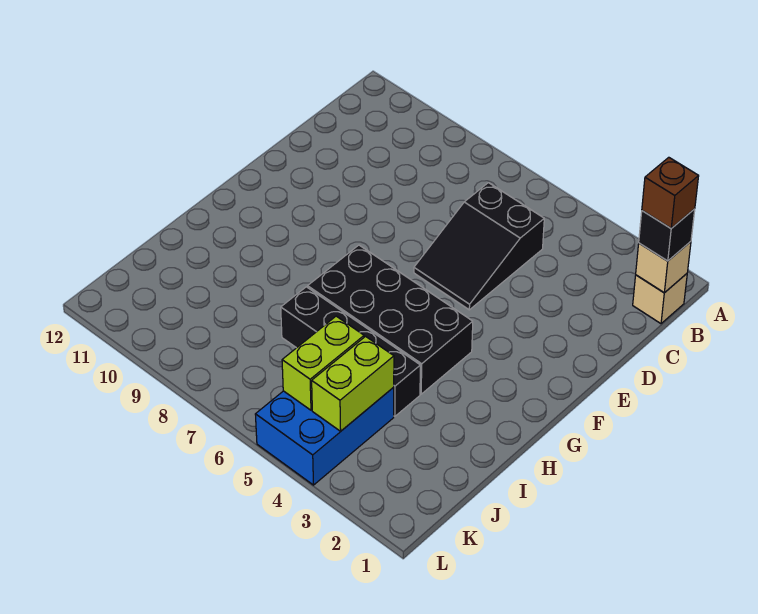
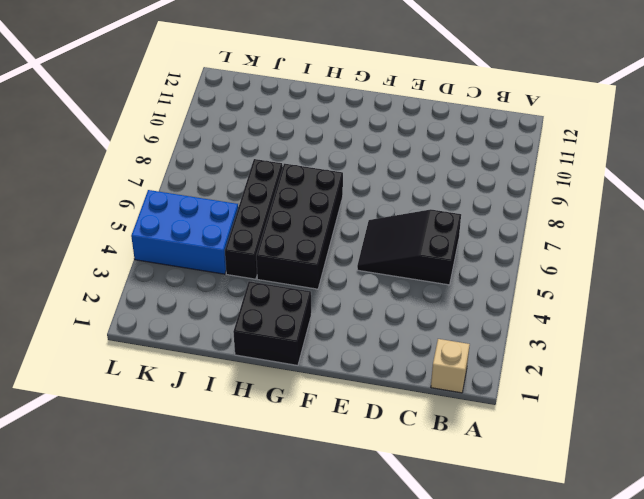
black brick G1:H2 level 1 -> none
none -> tan brick B1 level 2
none -> lime brick J4:K4 level 2

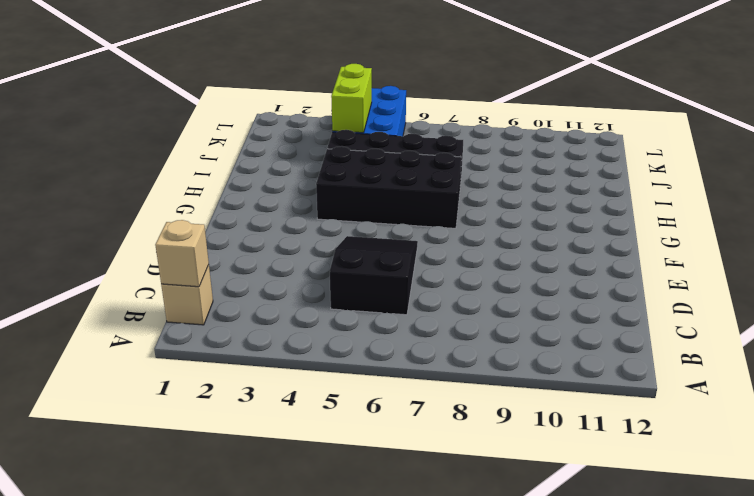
none -> lime brick J5:K5 level 2
none -> black brick B1 level 3

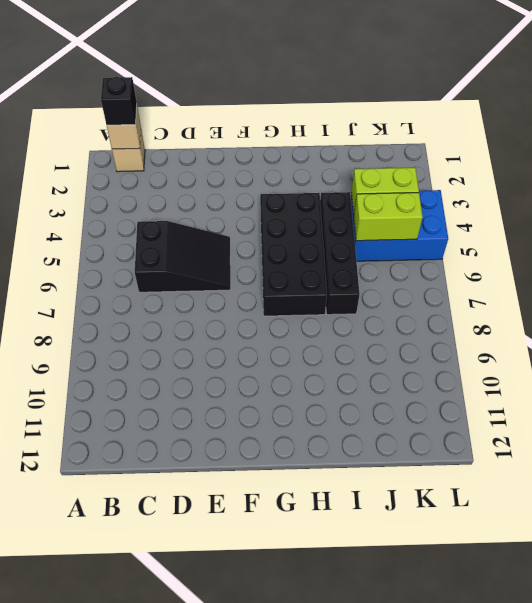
none -> brown brick B1 level 4

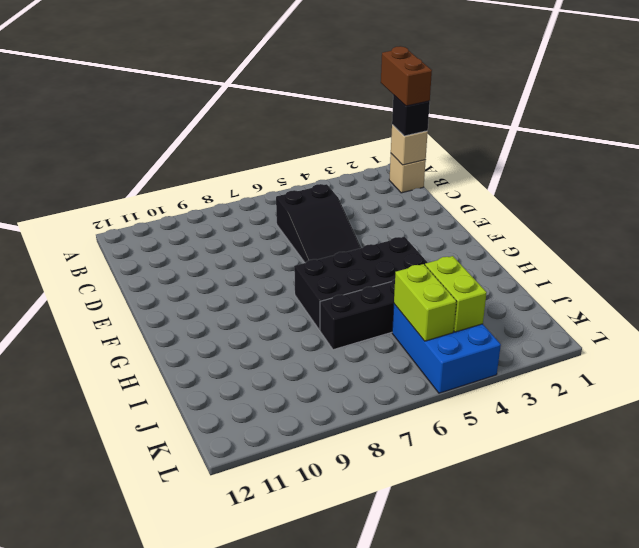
brown brick A1:B1 level 4 -> brown brick B1 level 4

